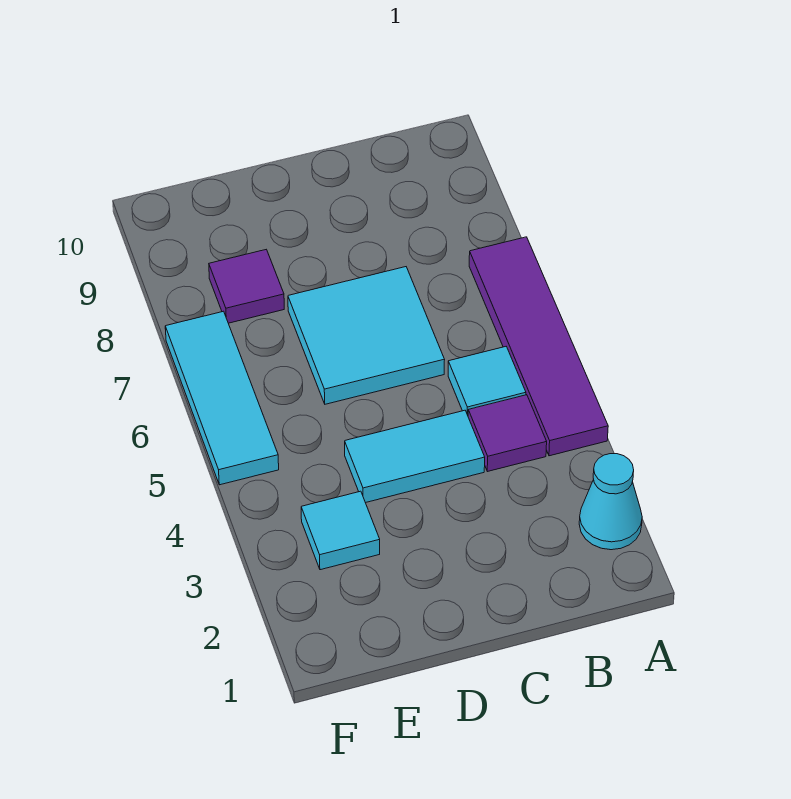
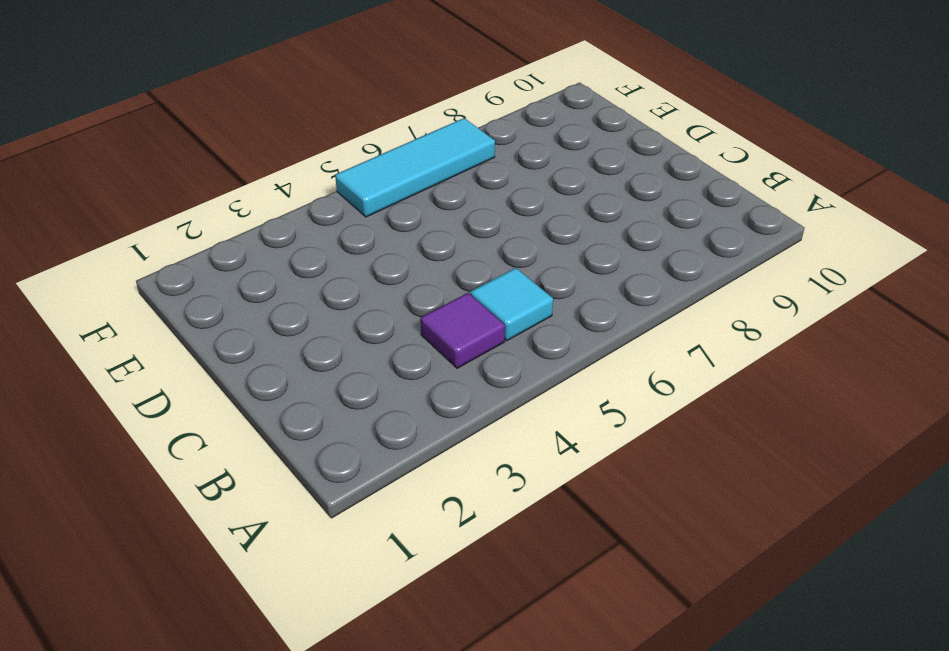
none -> cyan cone A2 level 1
none -> purple tile A4:A7 level 1

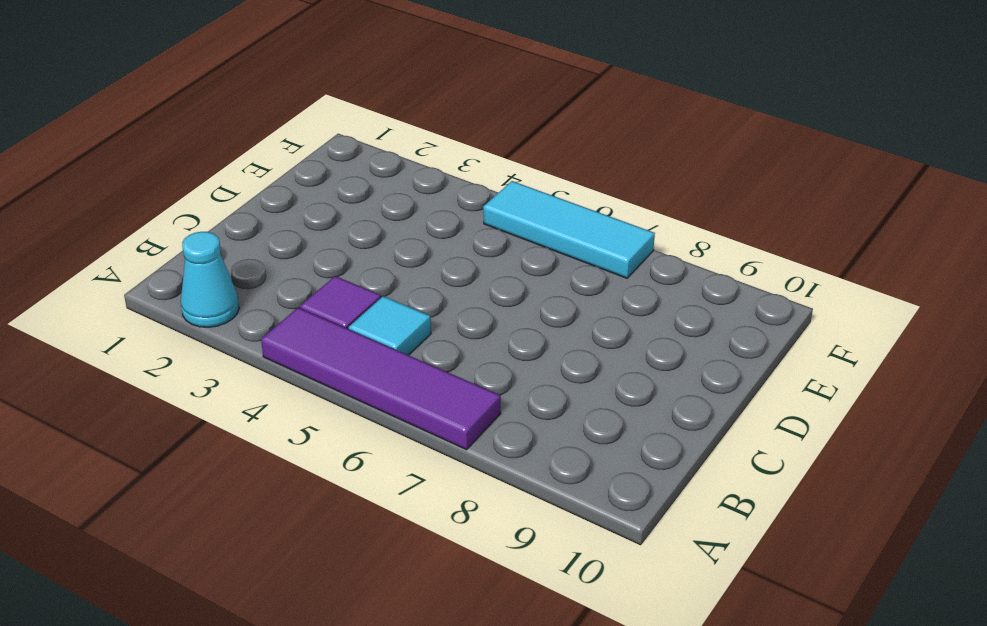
none -> cyan tile C4:D4 level 1
none -> cyan tile C6:D7 level 1

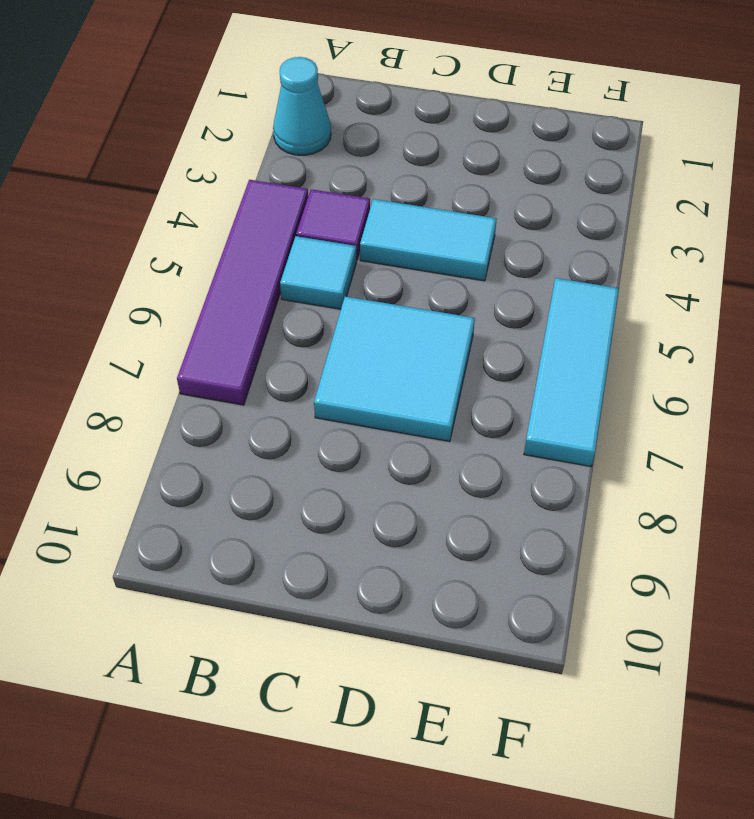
none -> cyan tile E3 level 1
none -> purple tile E8 level 1

